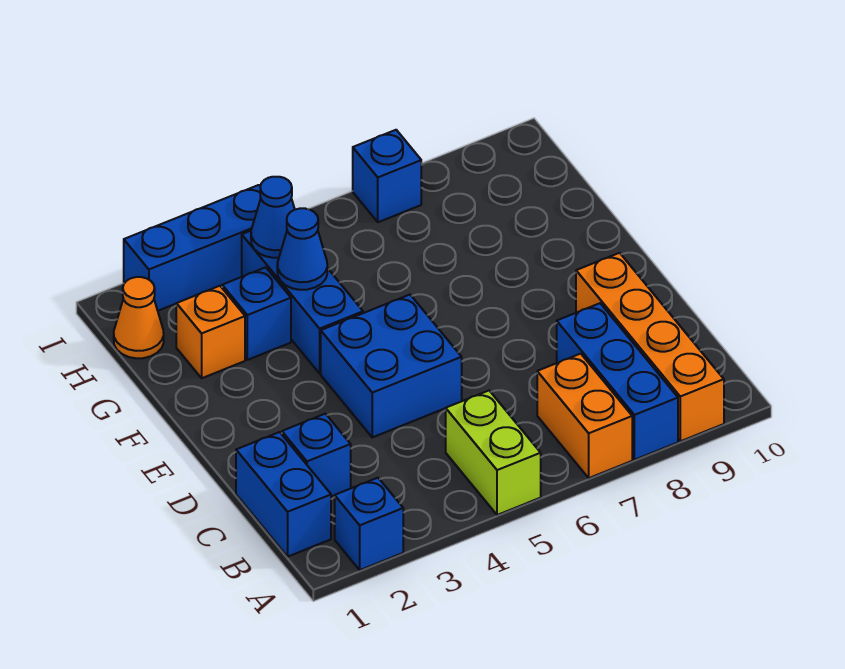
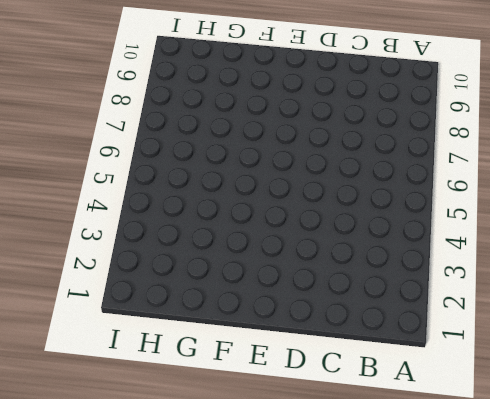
none -> blue brick A2 level 1
none -> lime brick A5:B5 level 1
none -> orange brick A7:B7 level 1

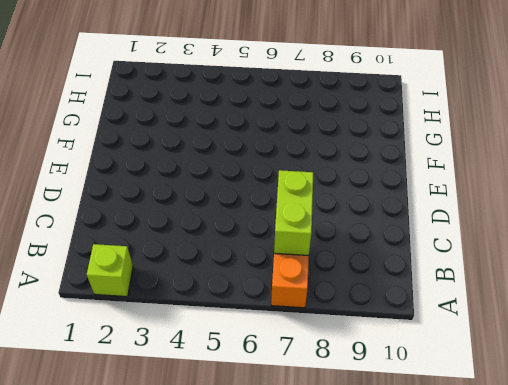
lime brick A2 level 1 -> blue brick A2 level 1
lime brick B7:C7 level 2 -> lime brick A5:B5 level 1
none -> blue brick A8:C8 level 1
none -> orange brick A9:D9 level 1
none -> blue brick B1:C1 level 1

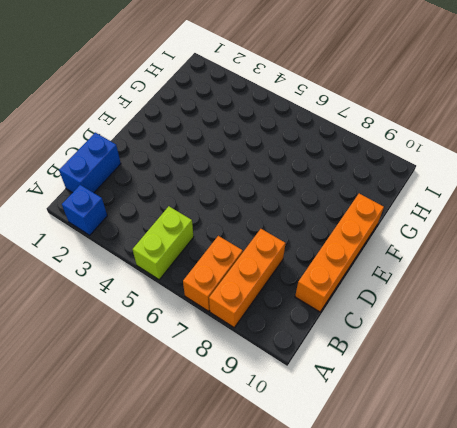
orange brick A8:C8 level 1 -> blue brick A8:C8 level 1
orange brick C10:F10 level 1 -> orange brick A9:D9 level 1
none -> blue brick C2 level 1
none -> blue brick D4:E5 level 1
none -> blue brick F4:H4 level 1

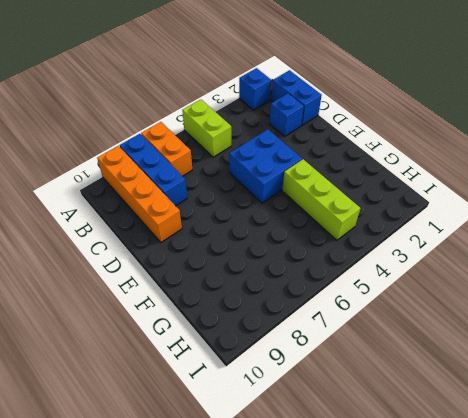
lime brick F4:H4 level 1 -> blue brick F4:H4 level 1
none -> orange brick G2 level 1
none -> blue brick G3 level 1
none -> orange cone H1 level 1

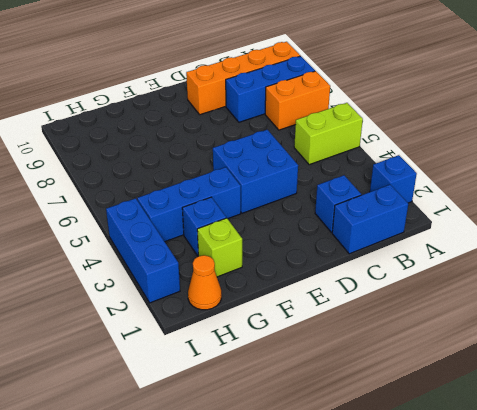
lime brick G2 level 1 -> orange brick G2 level 1
none -> blue brick I7 level 1
none -> blue cone G4 level 2
none -> blue cone H4 level 2

